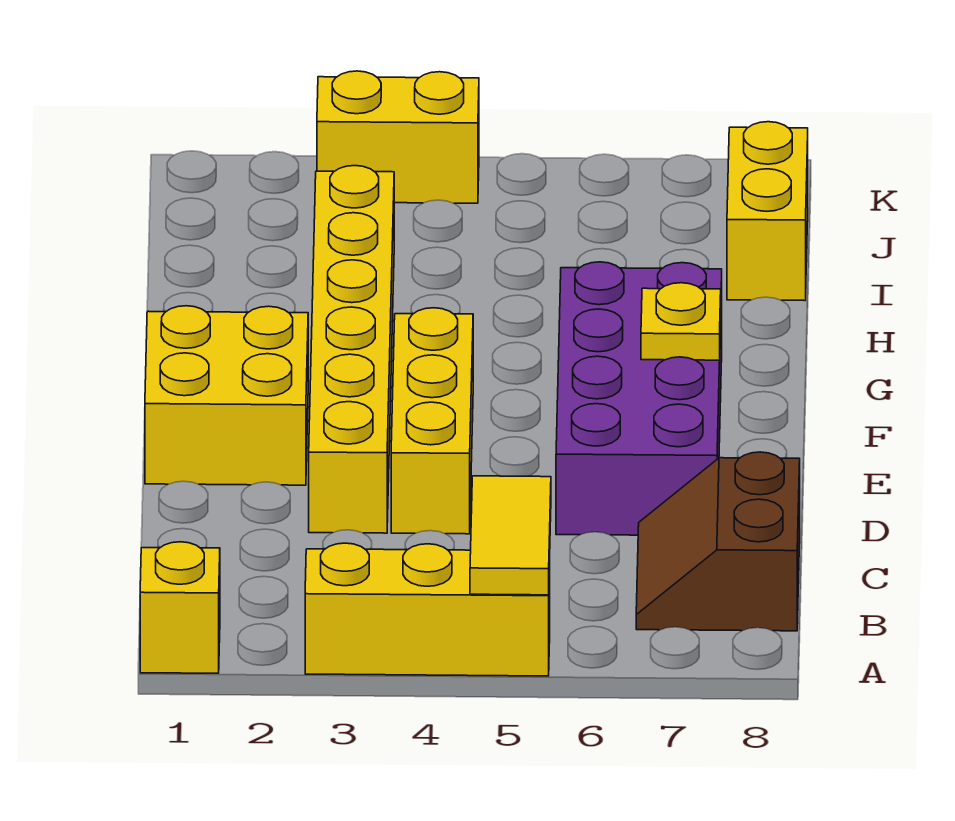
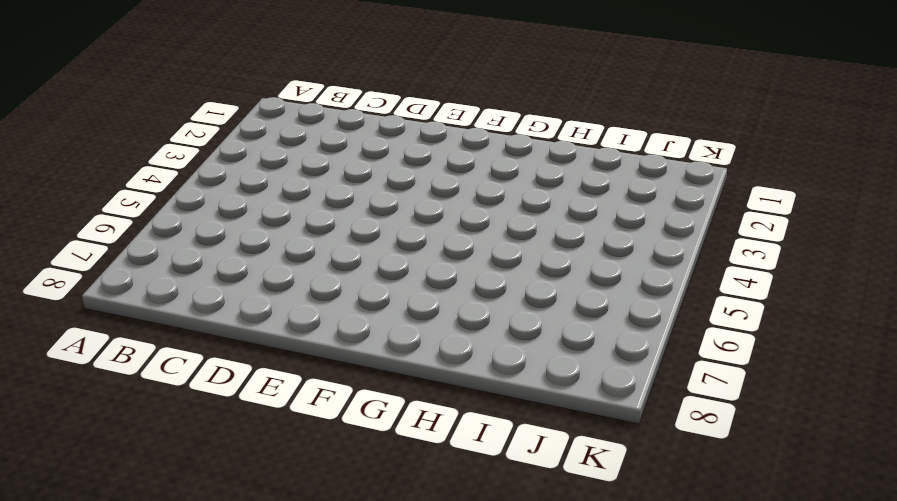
none -> yellow brick A1 level 1
none -> yellow brick A3:A5 level 1

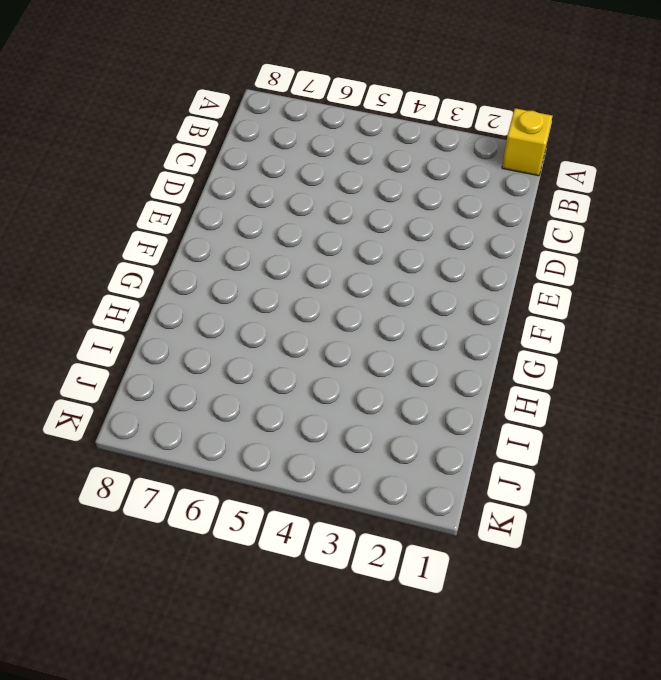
none -> yellow brick A3:A5 level 1
none -> brown slope B7:C8 level 1 top 8

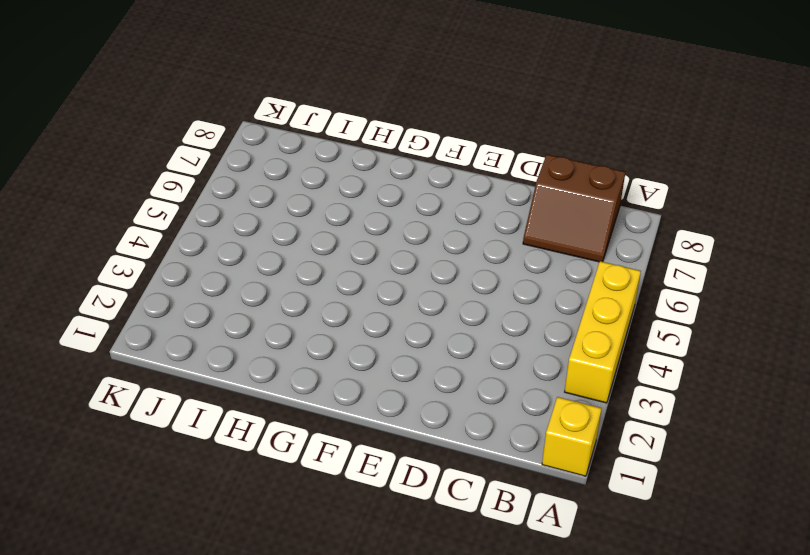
none -> yellow brick D3:I3 level 1
none -> yellow brick D4:F4 level 1

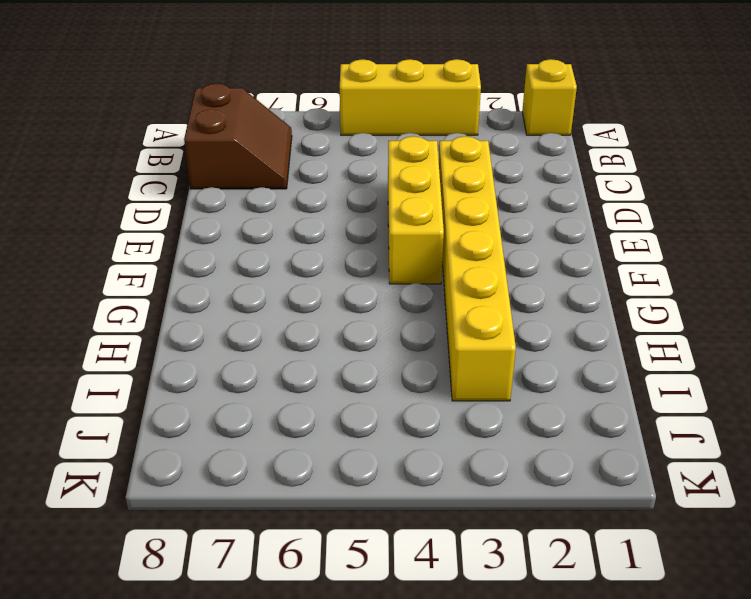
none -> purple brick D6:G7 level 1
none -> yellow brick E1:F2 level 1

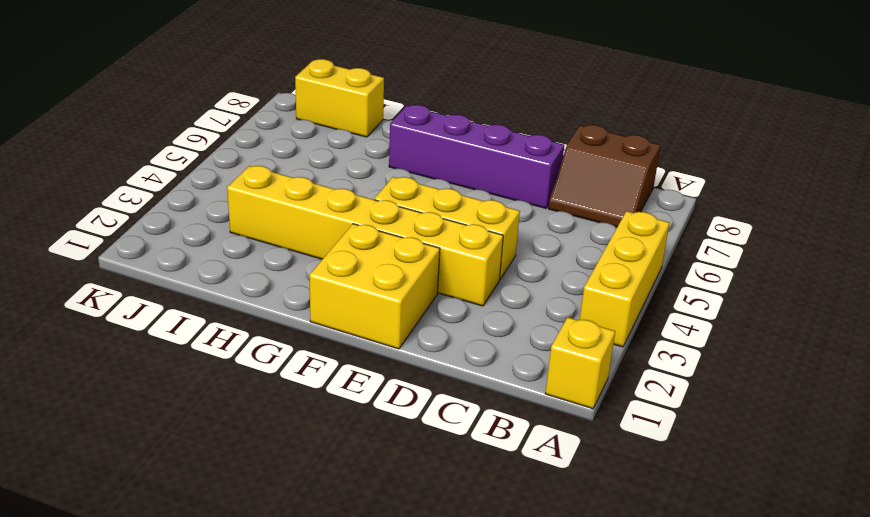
purple brick D7:G7 level 1 -> purple brick D6:G7 level 1
none -> yellow brick K3:K4 level 1
none -> yellow tile A5:B5 level 2

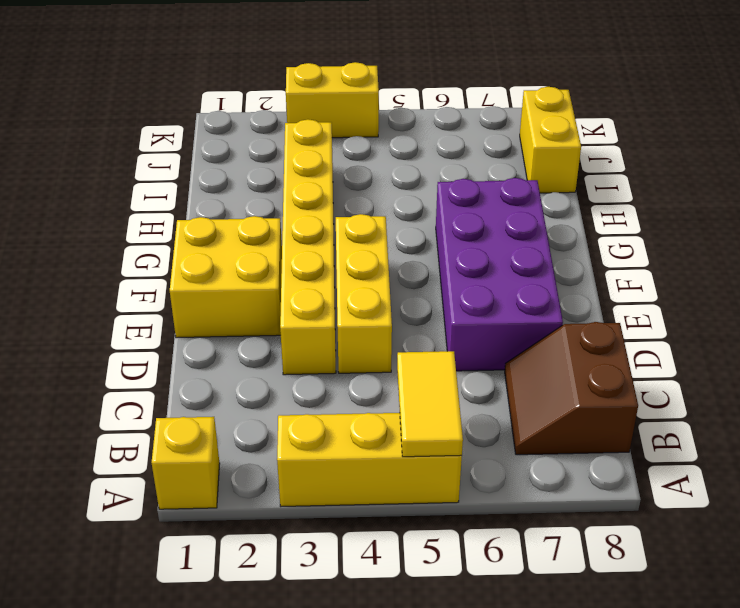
none -> yellow plate F7 level 2

